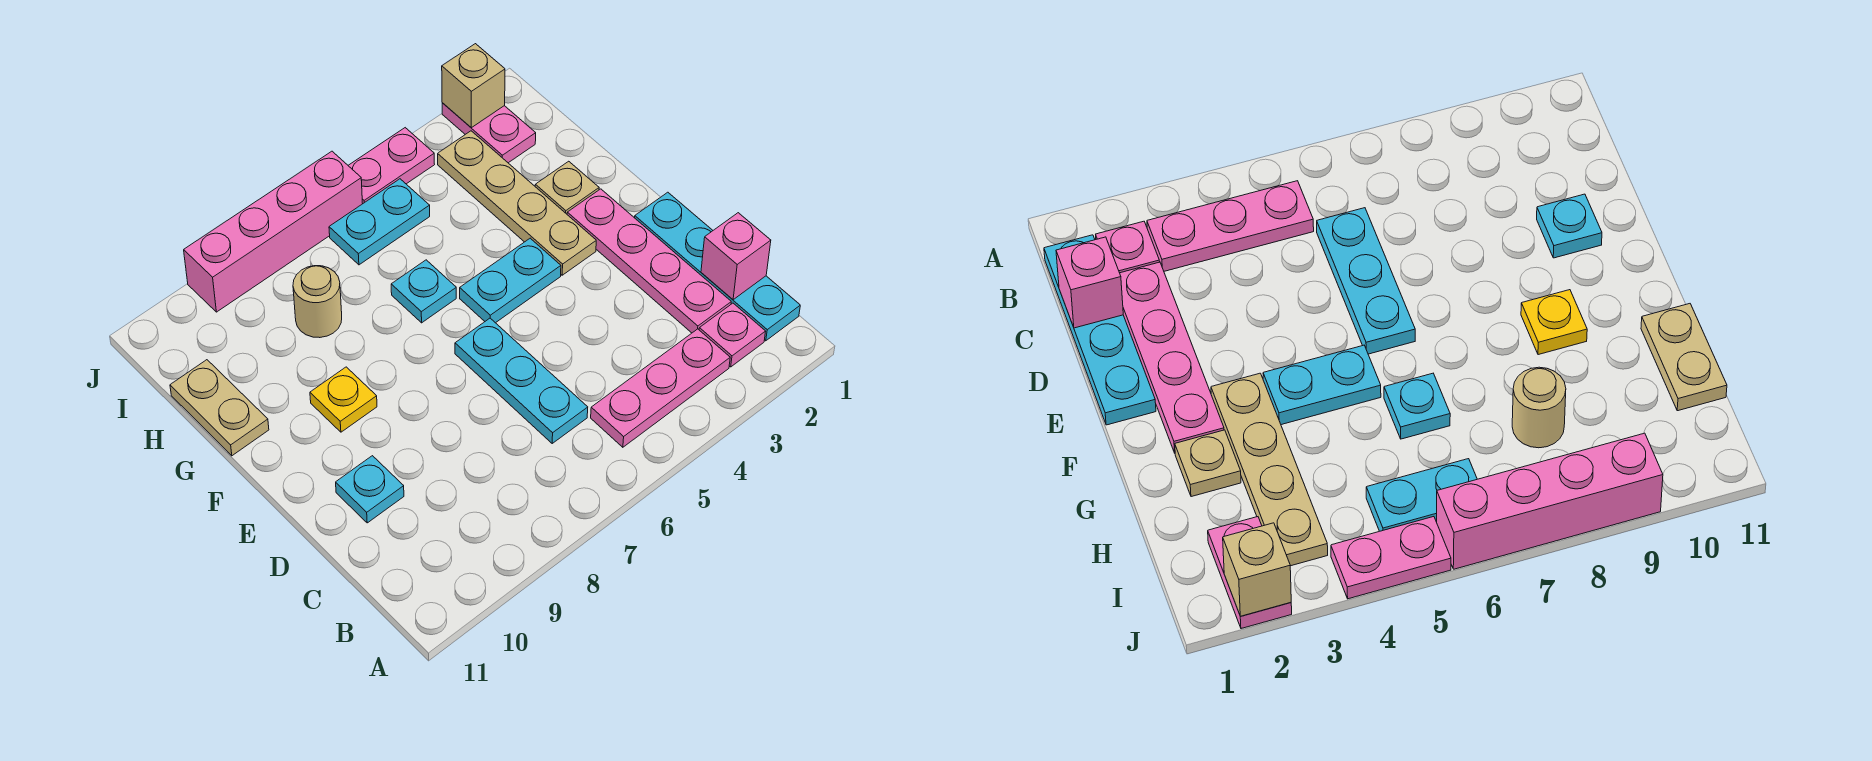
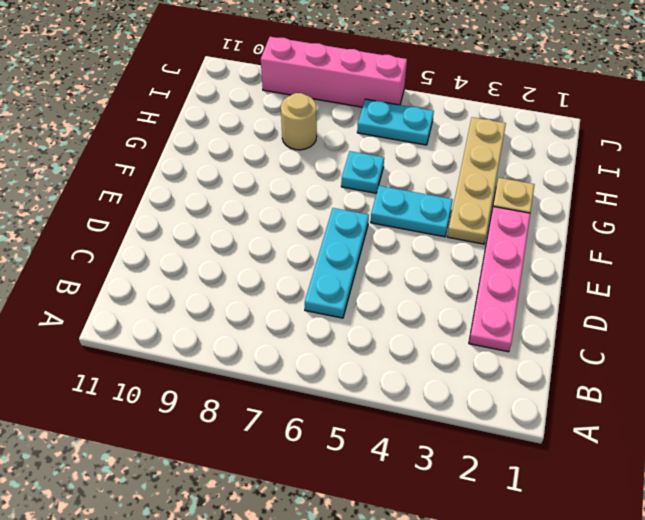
none -> cyan plate B1:E1 level 1
none -> pink plate B2 level 1
none -> pink plate B3:B5 level 1

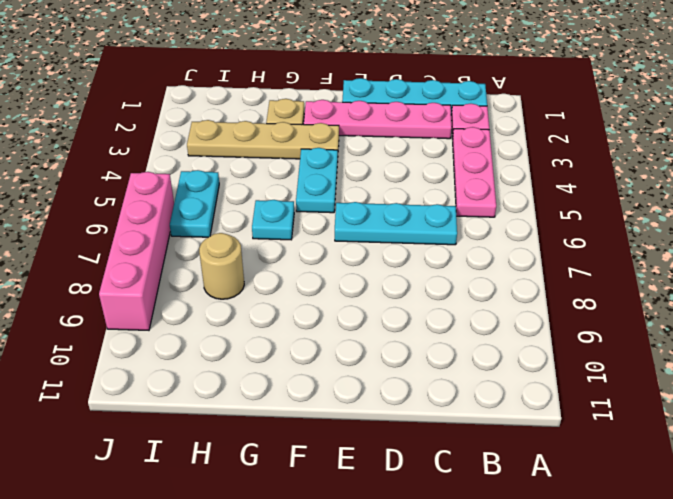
none -> cyan plate D10 level 1
none -> yellow plate F9 level 1
none -> tan plate G11:H11 level 1

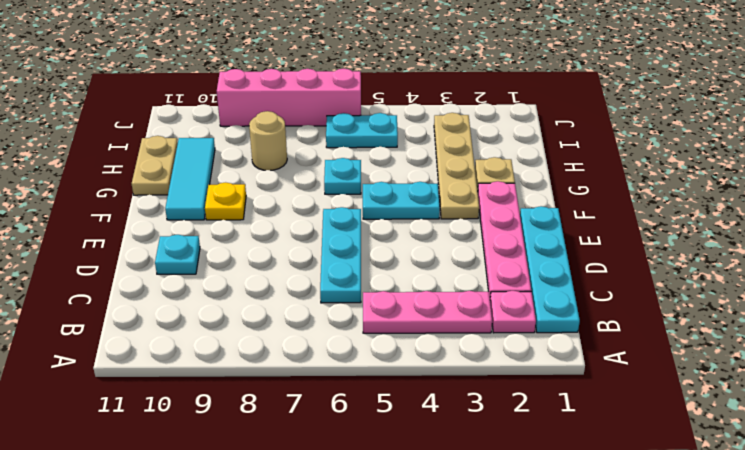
cyan tile F10:H10 level 1 -> none
none -> pink plate I2:J2 level 1
none -> pink plate J4:J5 level 1
none -> pink brick C1 level 2

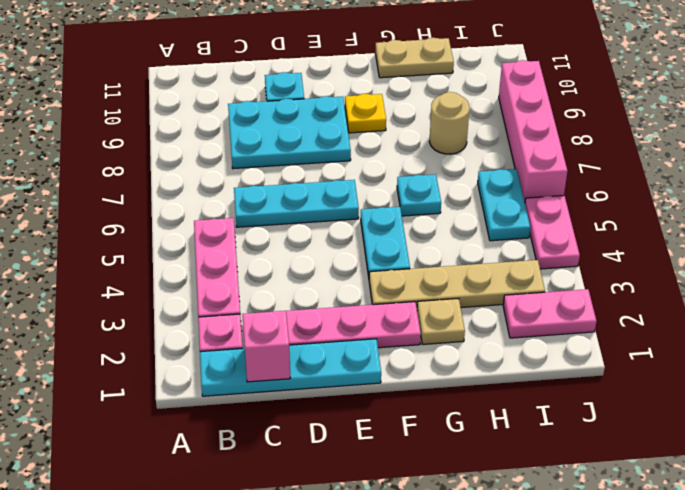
cyan plate C8:E9 level 1 -> none
none -> tan brick J2 level 2

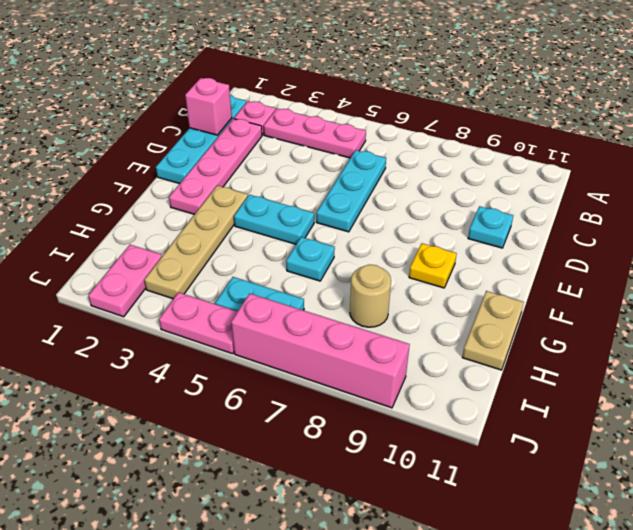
none -> tan plate G2 level 1
none -> tan brick J2 level 2

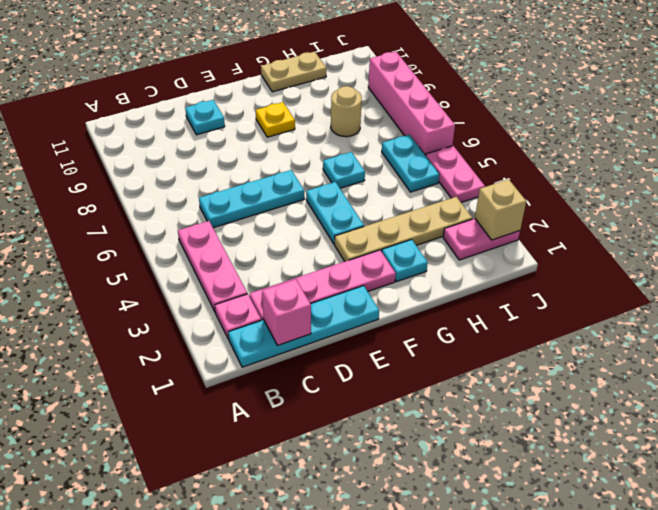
cyan plate G2 level 1 -> tan plate G2 level 1

